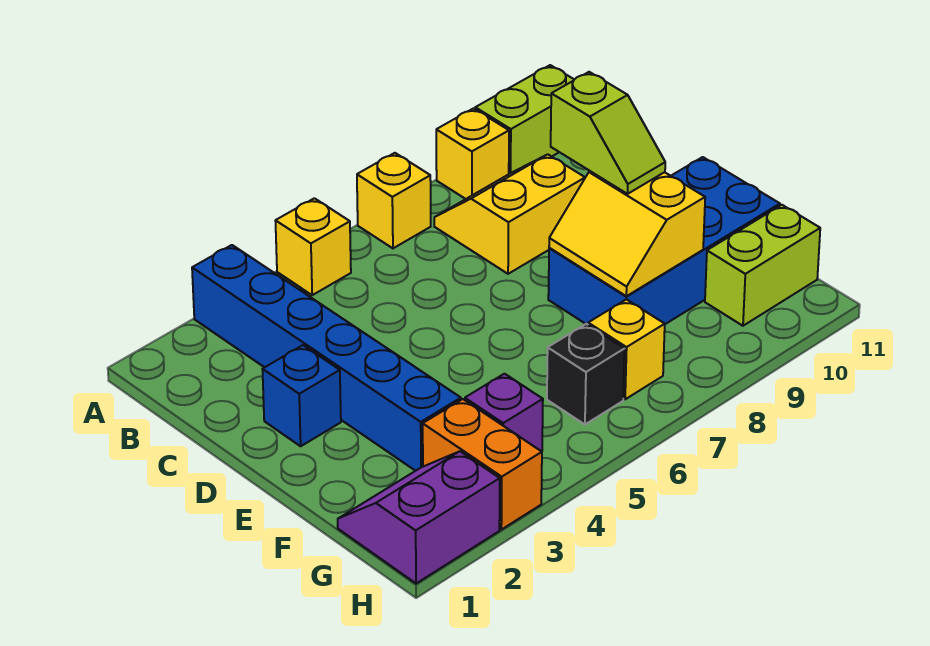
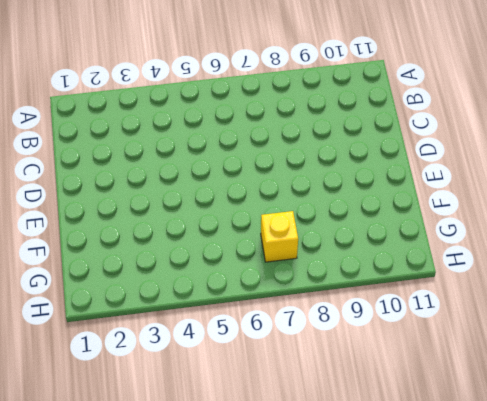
none -> blue brick A3:F3 level 1
none -> yellow brick A5 level 1
none -> yellow brick A7 level 1

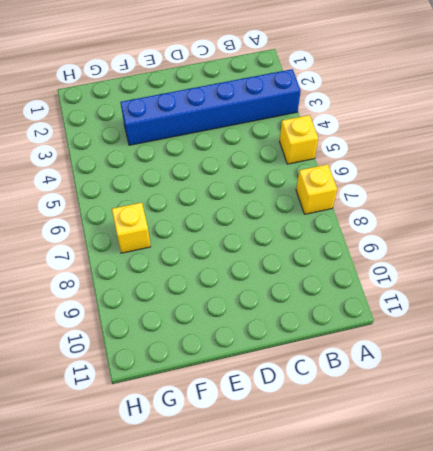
none -> yellow brick A9 level 1
none -> lime brick A10:A11 level 1
none -> yellow slope B8:C9 level 1 top C

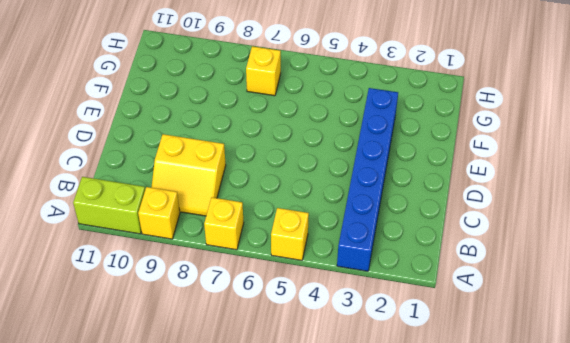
none -> blue brick D2 level 1
none -> blue brick E8:F11 level 1
none -> purple slope G1:H2 level 1 top H

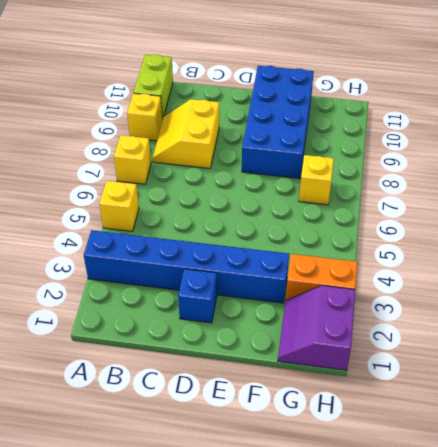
none -> purple brick G4 level 1
none -> black brick G6 level 1
none -> lime brick G10:G11 level 1

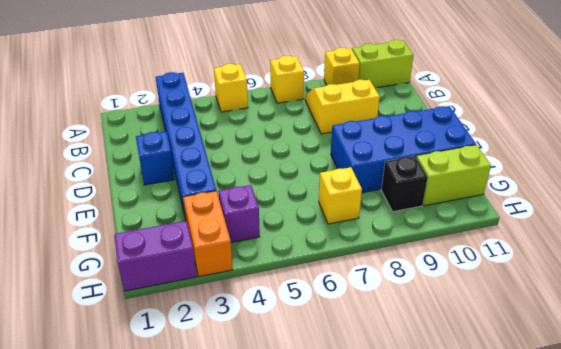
black brick G9 level 1 -> black brick G6 level 1
none -> yellow slope E8:F9 level 2 top 9
none -> lime slope D9:E9 level 3 top D

